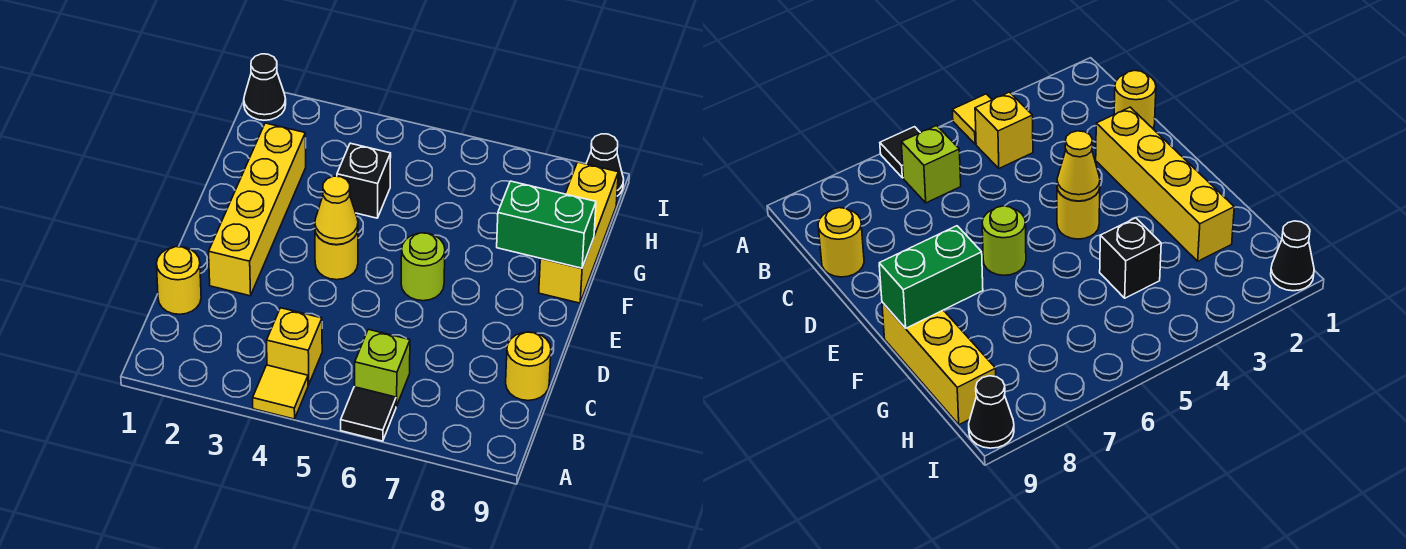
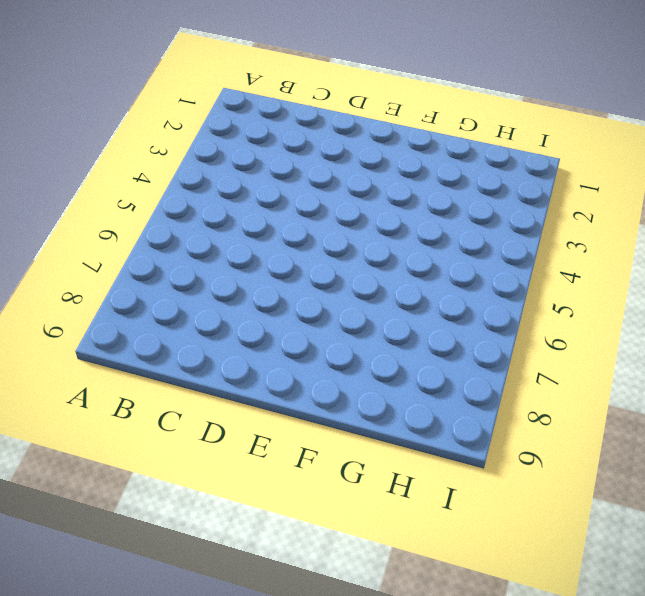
none -> yellow tile A4 level 1
none -> black tile A6 level 1
none -> yellow brick B4 level 1

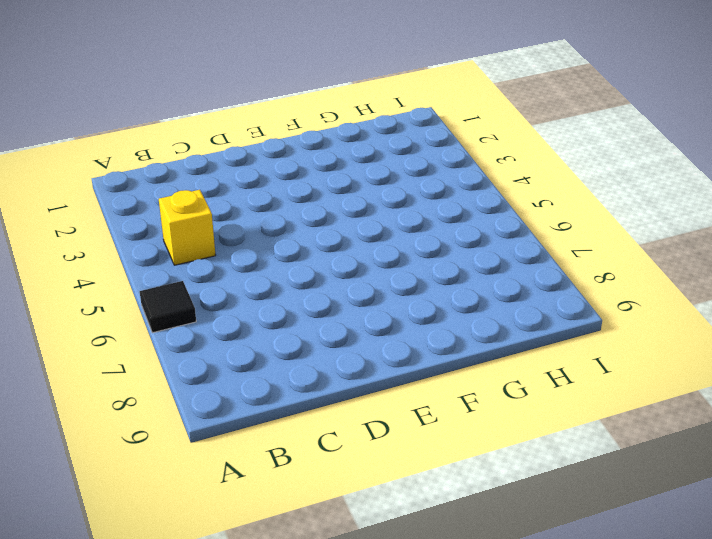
none -> yellow tile A4 level 1
none -> lime brick B6 level 1
none -> yellow round brick C1 level 1

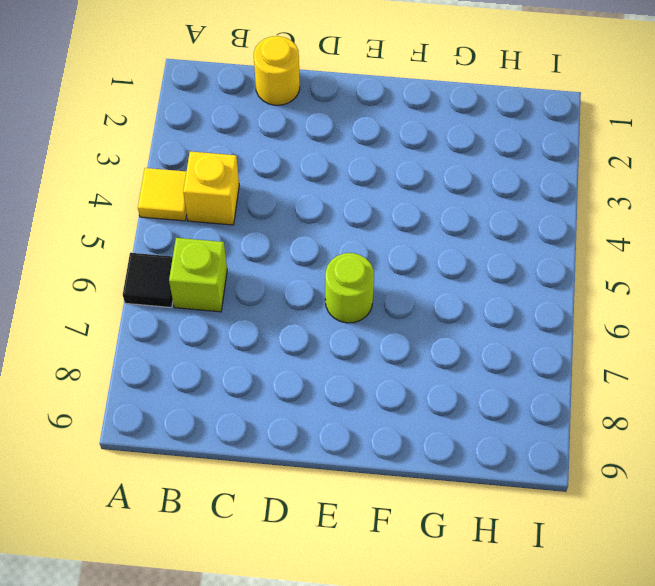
none -> yellow round brick C9 level 1
none -> yellow brick D2:G2 level 1
none -> yellow round brick E4 level 1

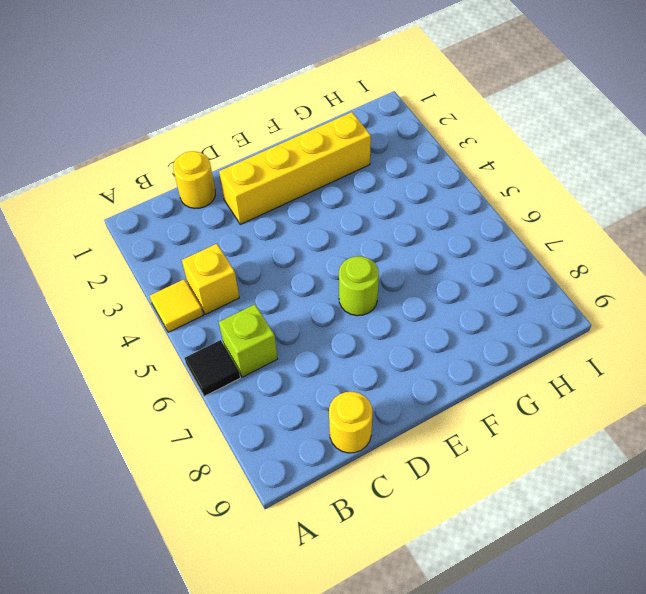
none -> yellow round brick E4 level 1
none -> yellow brick F9:H9 level 1
none -> black brick G4 level 1

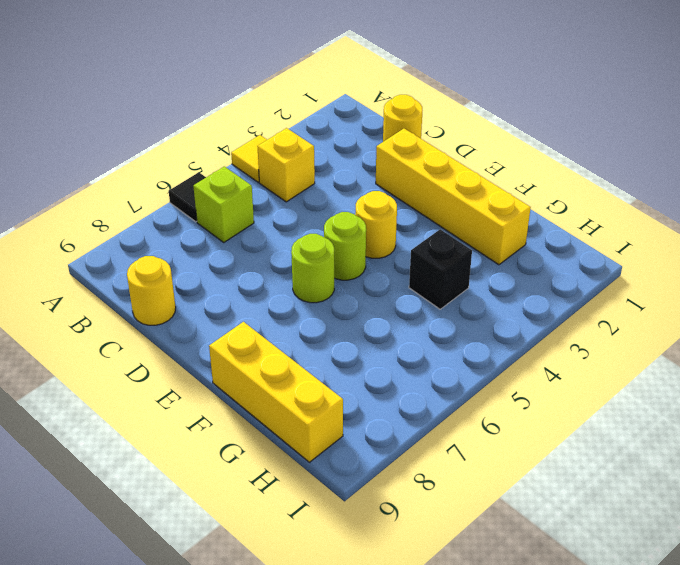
lime round brick E5 level 1 -> none
none -> black cone I1 level 1
none -> black cone I9 level 1
none -> yellow cone E4 level 2

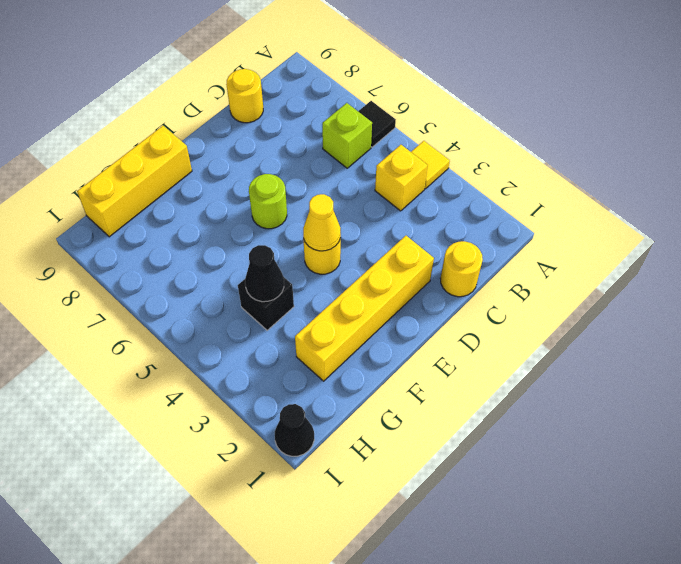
black cone G4 level 2 -> black cone I9 level 1
none -> green brick F8:F9 level 2

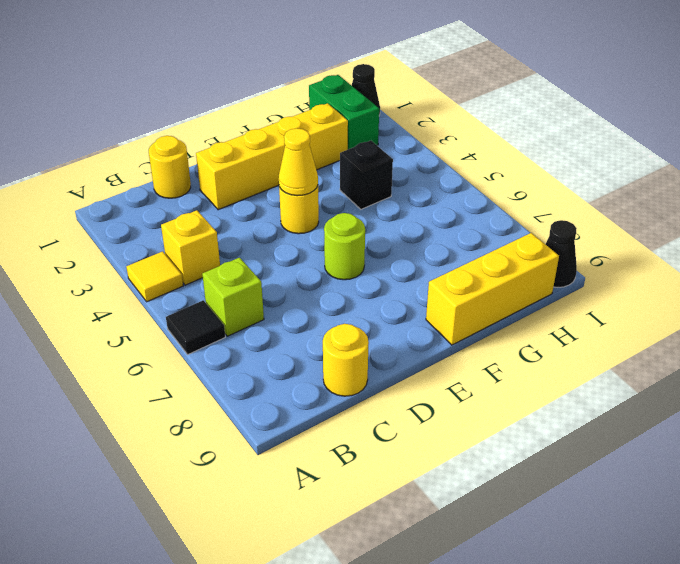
green brick H1:H2 level 1 -> green brick F8:F9 level 2

